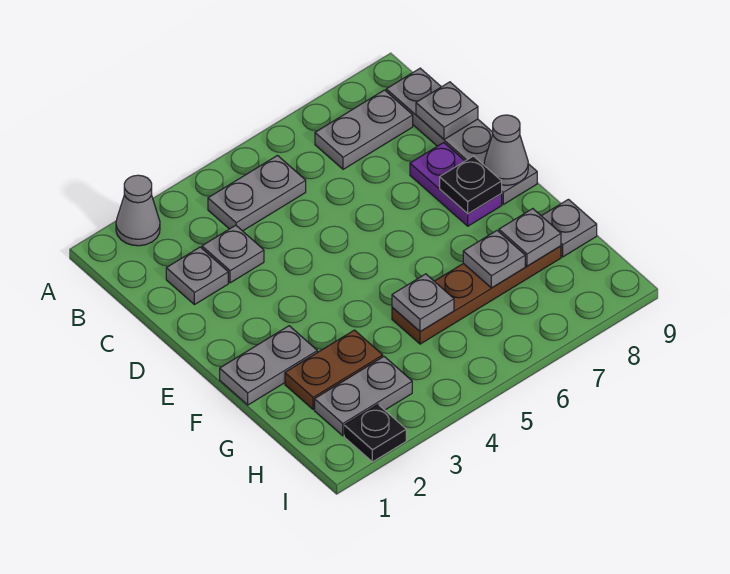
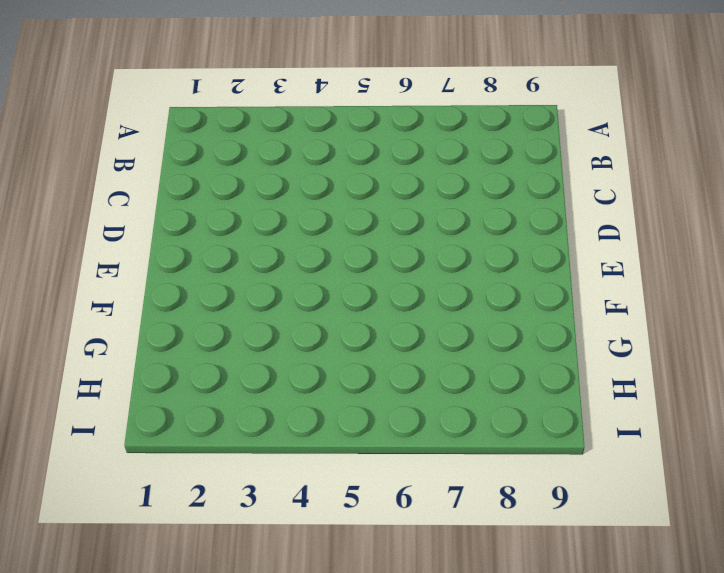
none -> grey cone A2 level 1
none -> grey plate B4:B5 level 1
none -> grey plate B7:B8 level 1

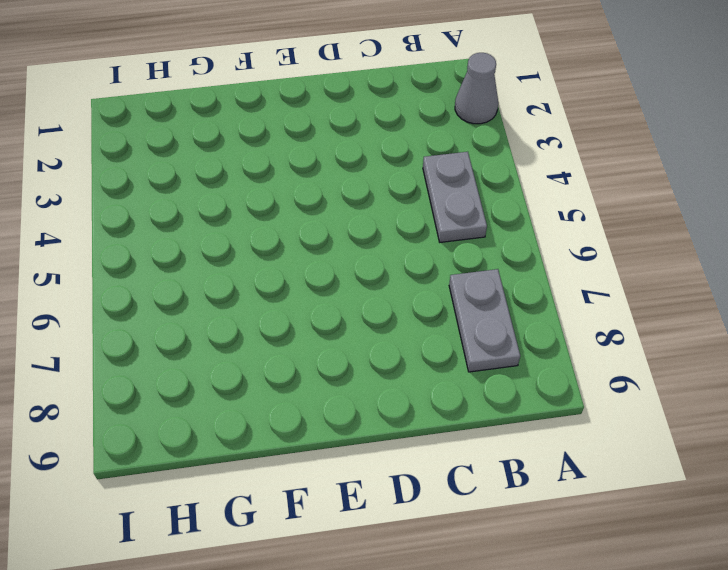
none -> grey plate B9:E9 level 1
none -> grey plate C2 level 1
none -> grey plate C3 level 1

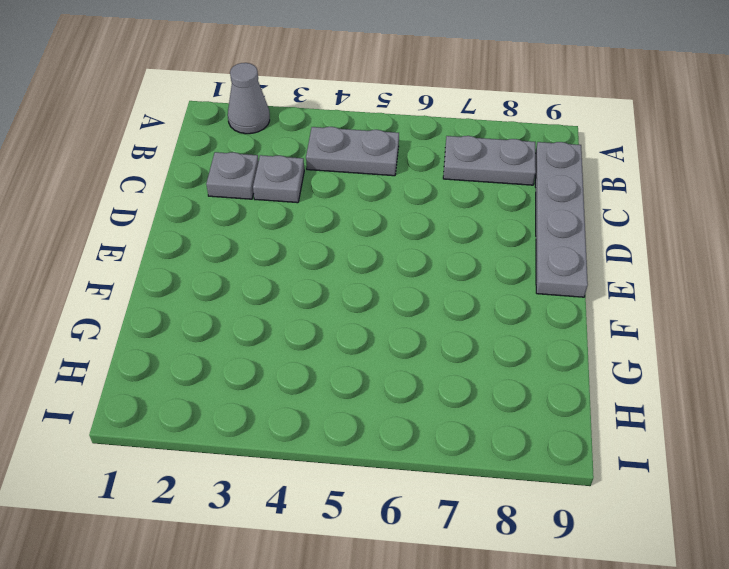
none -> purple plate D8:E8 level 1
none -> grey plate F1:F2 level 1
none -> brown plate G2:G3 level 1

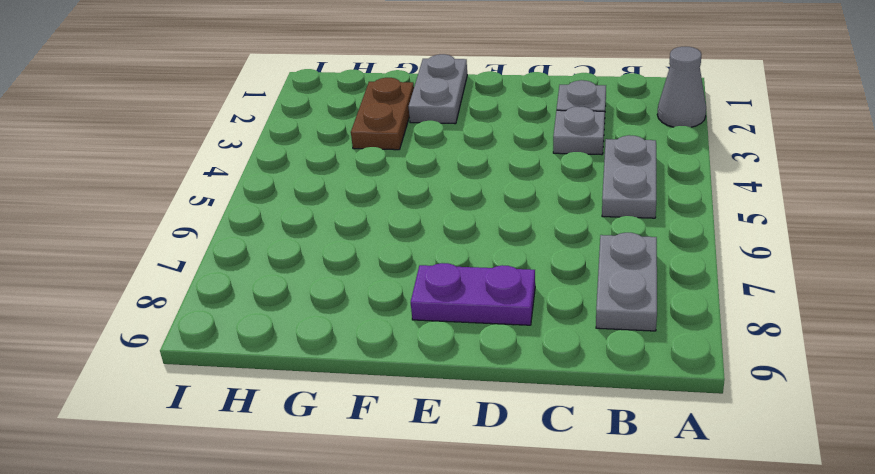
none -> grey plate B9:E9 level 1
none -> brown plate G5:G8 level 1
none -> grey plate G9 level 1

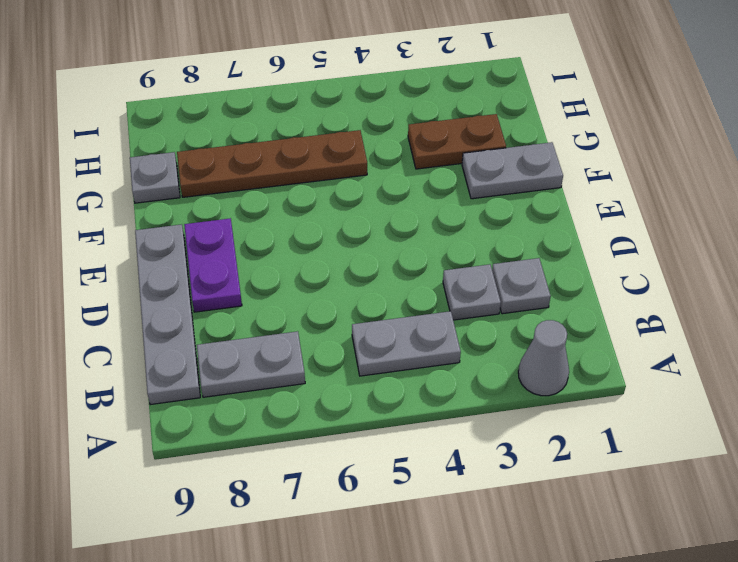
none -> grey plate H2:H3 level 1
none -> black plate I2 level 1
none -> grey plate C9 level 2

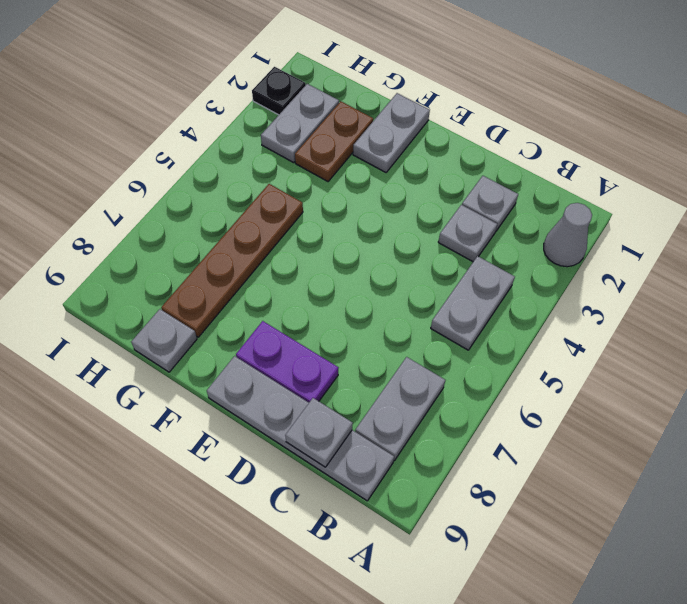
none -> black plate E8 level 2
none -> grey cone E9 level 2
none -> grey plate G5 level 2

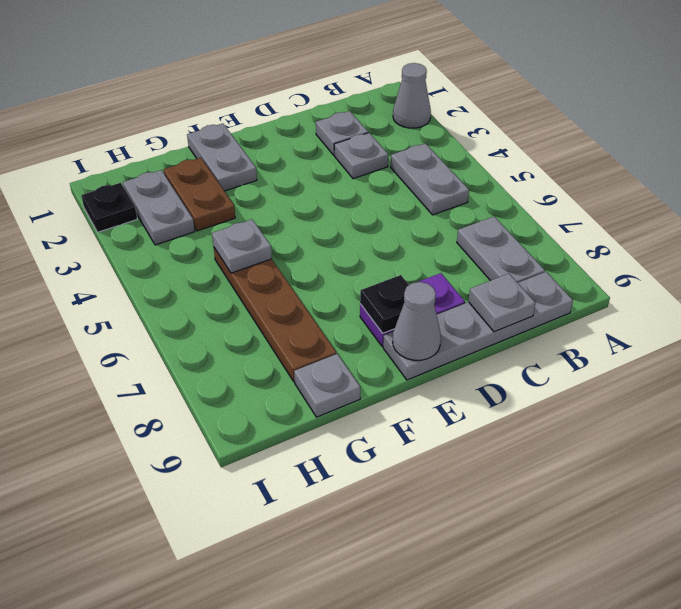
none -> grey plate G7 level 2
none -> grey plate G8 level 2

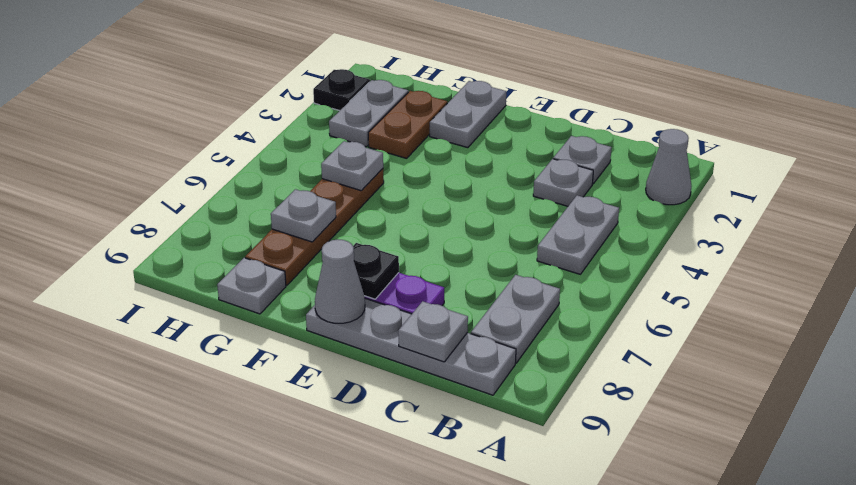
none -> grey plate G8 level 2

